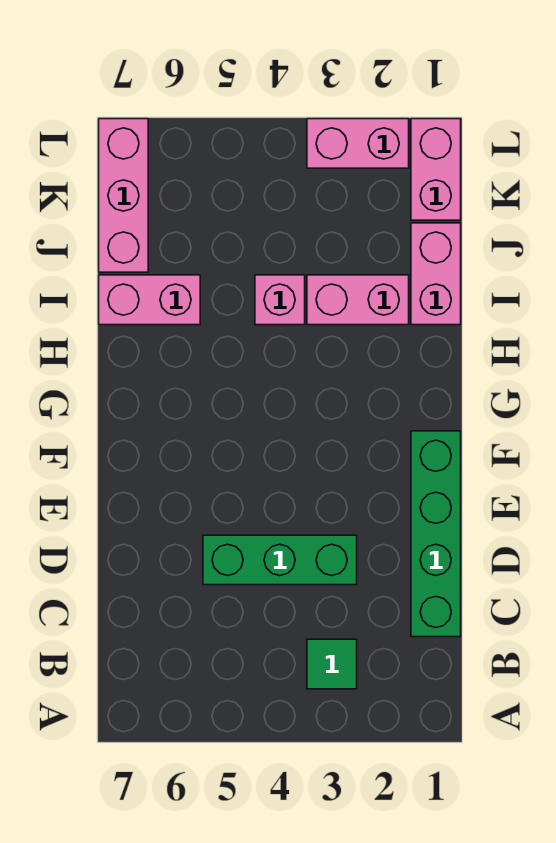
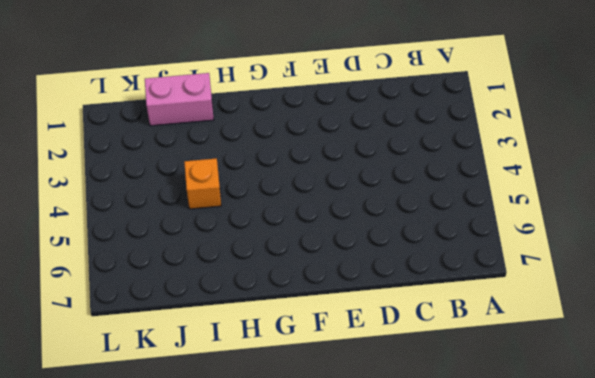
orange brick I4 level 1 -> pink brick I4 level 1
none -> green tile B3 level 1
none -> green brick C1:F1 level 1

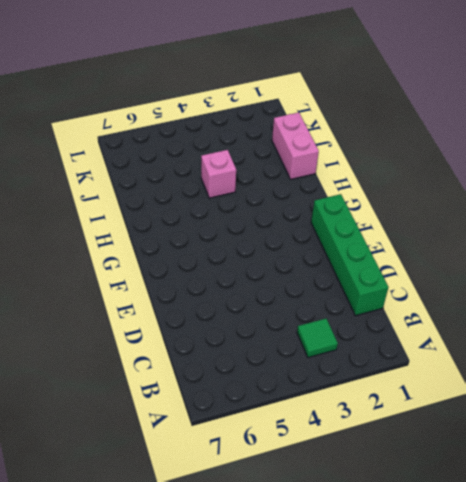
none -> green brick D3:D5 level 1
none -> pink brick I2:I3 level 1

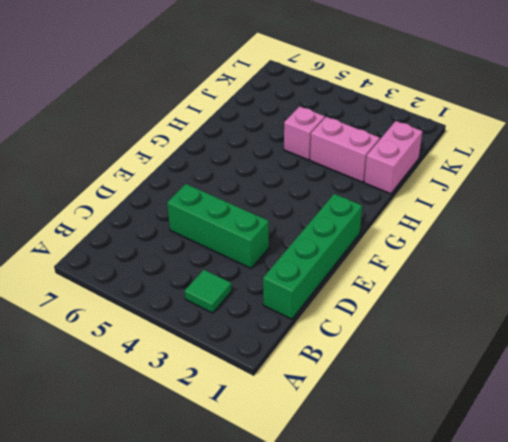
none -> pink brick I6:I7 level 1
none -> pink brick J7:L7 level 1

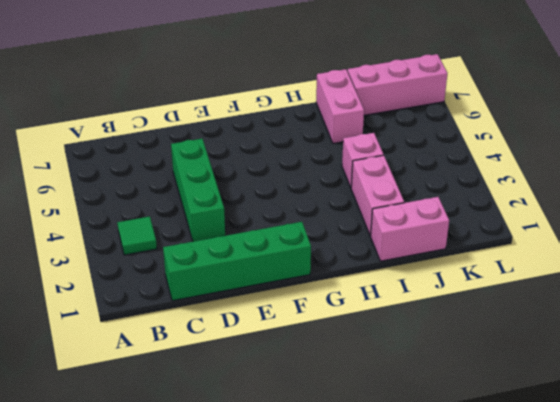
none -> pink brick K1:L1 level 1
none -> pink brick L2:L3 level 1

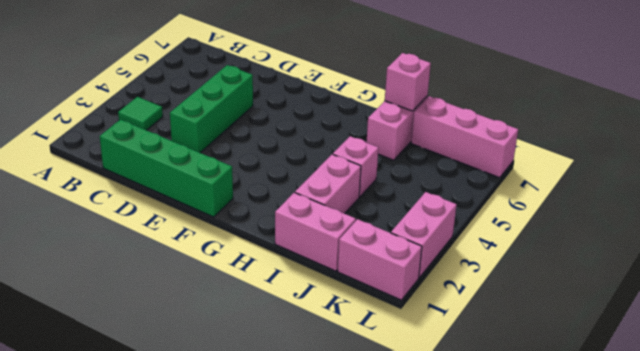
pink brick I7 level 2 -> none

